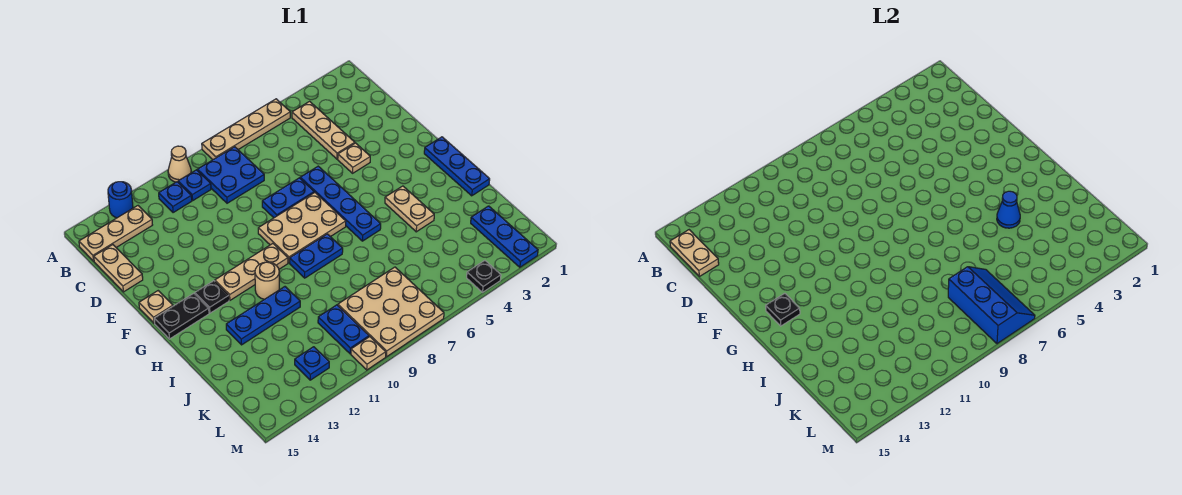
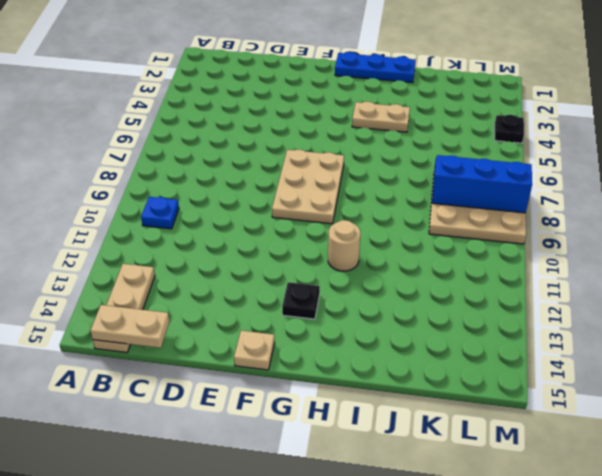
none -> tan plate A5:A8 level 1
none -> tan cone A10 level 1
none -> blue round brick A13 level 1
none -> tan plate B4:D4 level 1

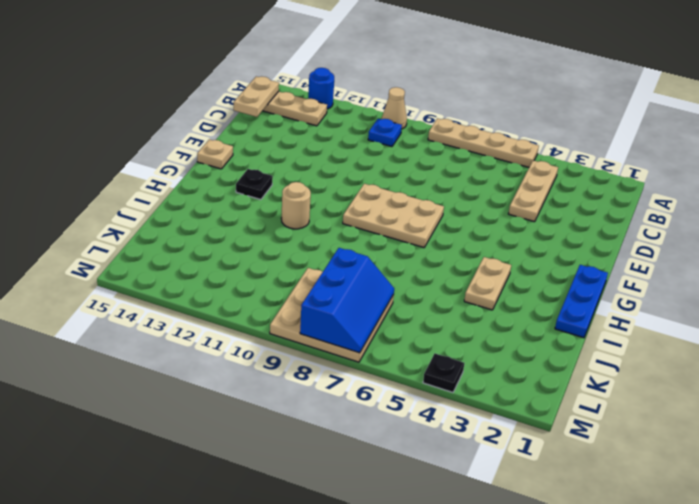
none -> blue plate B8:C9 level 1
none -> blue plate B11 level 1
none -> tan plate C15:D15 level 1
none -> tan plate E4 level 1

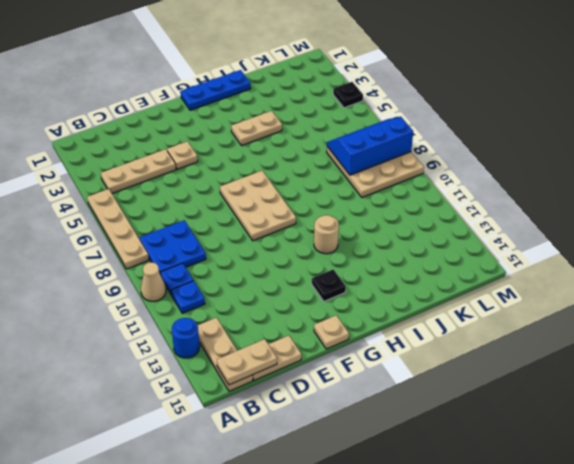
none -> blue plate E6:H6 level 1
none -> blue plate E7:E8 level 1
none -> tan plate G10:G12 level 1
none -> black plate G14:G15 level 1

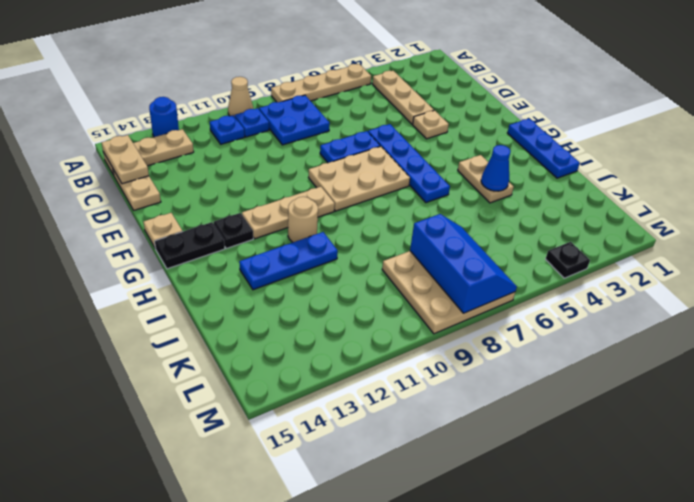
none -> blue plate H8:H9 level 1
none -> blue plate K2:M2 level 1
none -> blue plate K10:L10 level 1
none -> blue plate L12 level 1

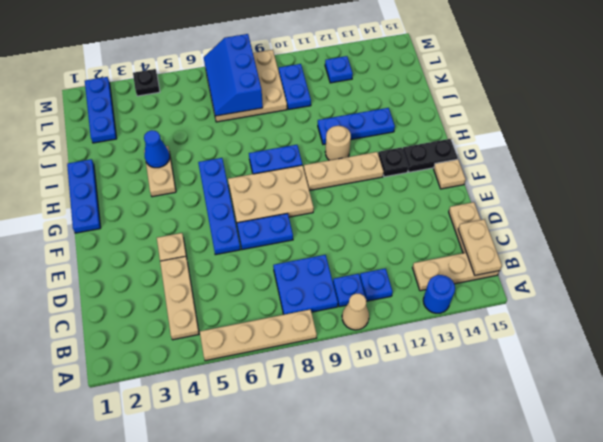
none -> tan plate M10 level 1
none -> black plate G14 level 2

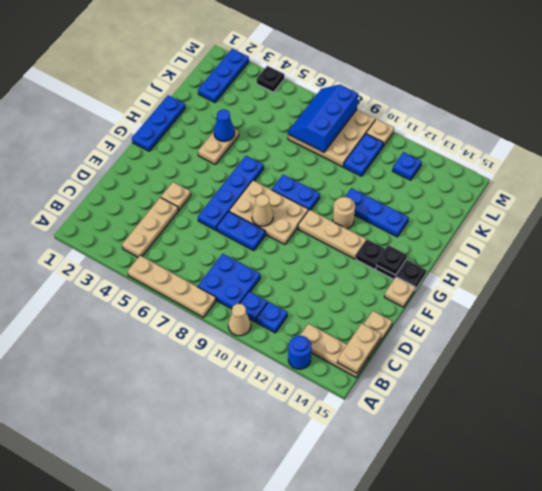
tan cone F8 level 2 -> none

